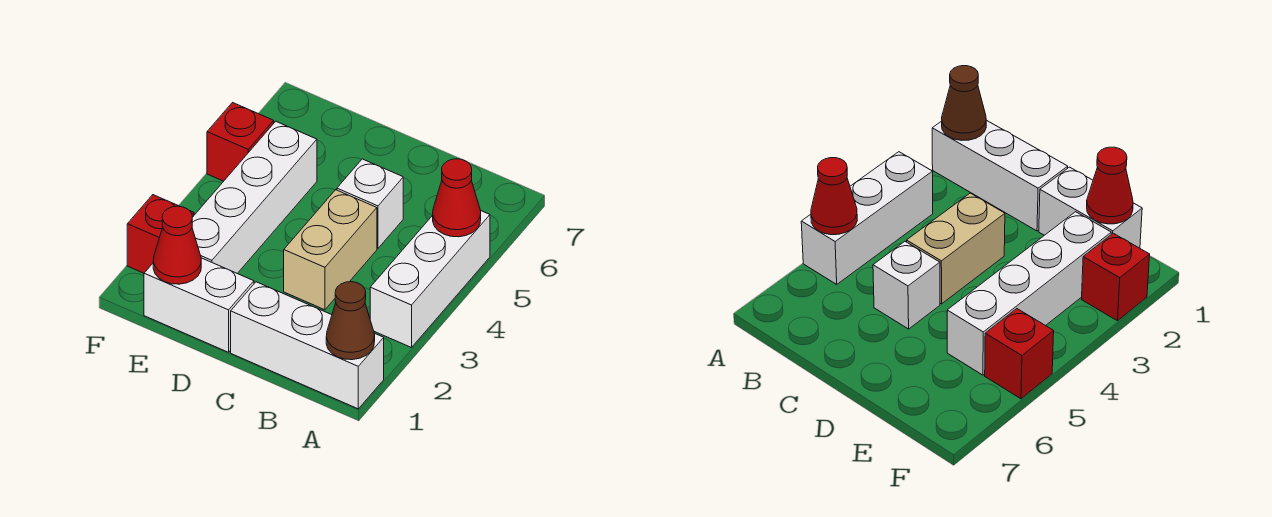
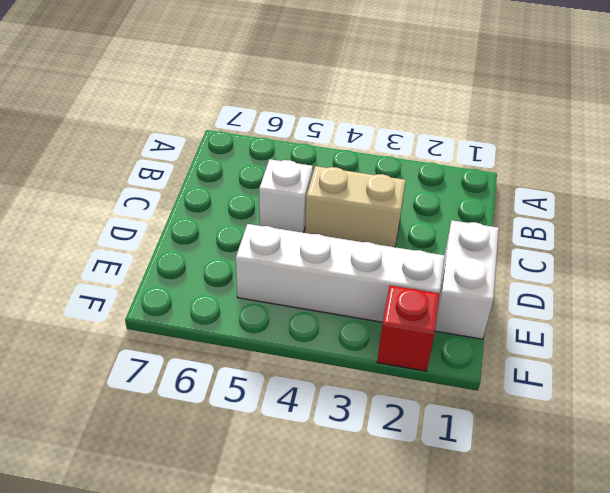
none -> white brick A1:C1 level 1
none -> white brick A3:A5 level 1

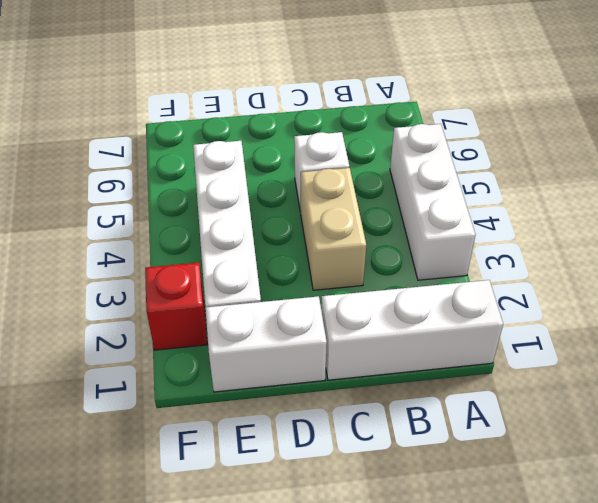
none -> red brick F5 level 1
none -> brown cone A1 level 2

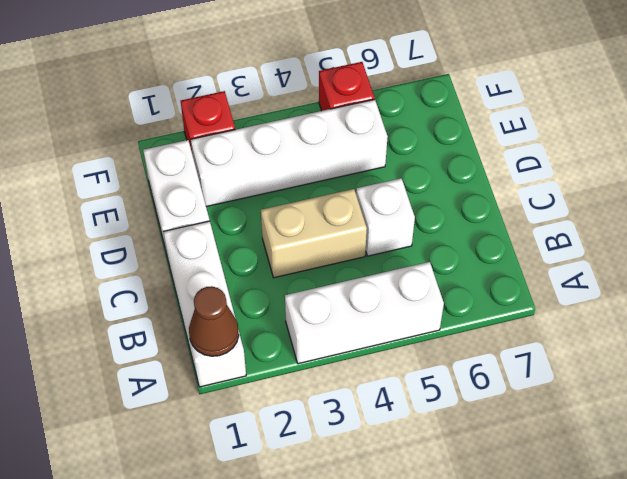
none -> red cone A5 level 2
none -> red cone E1 level 2

